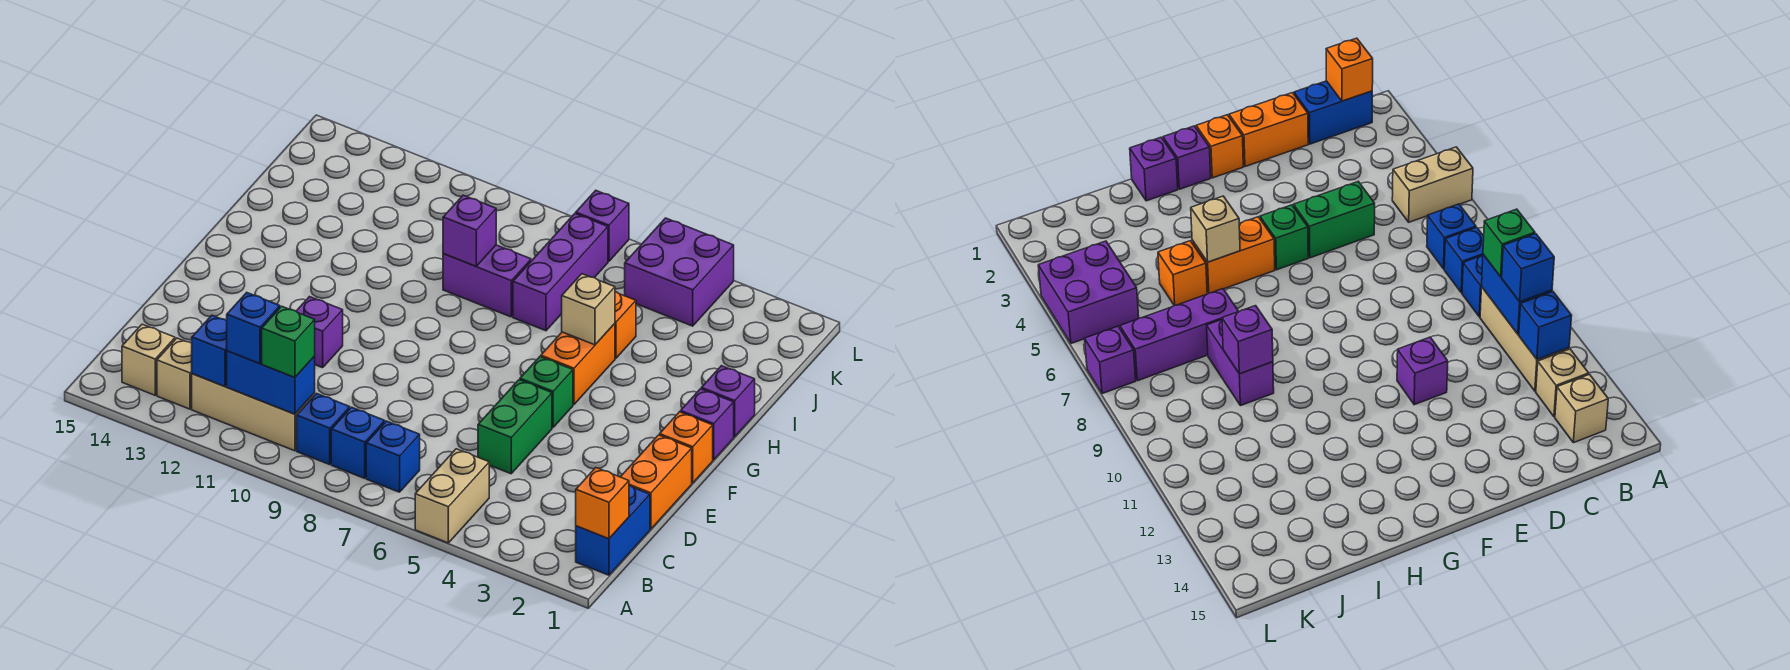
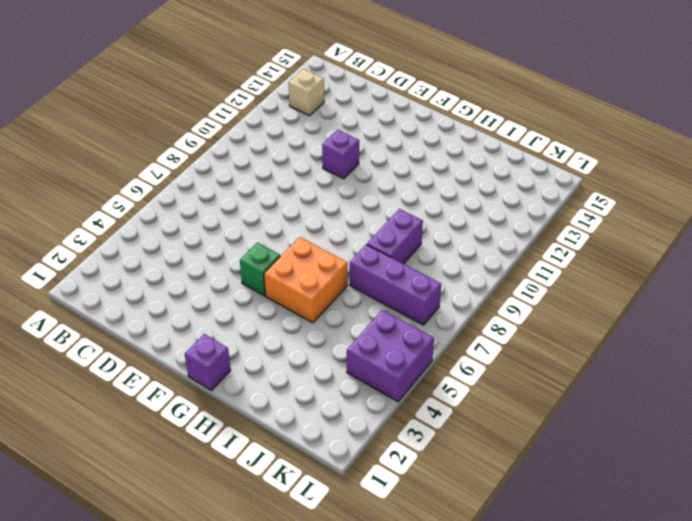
orange brick G5:H6 level 1 -> orange brick G5:H5 level 1
none -> tan brick A5:B5 level 1
none -> blue brick B1:C1 level 1
none -> blue brick B7 level 1

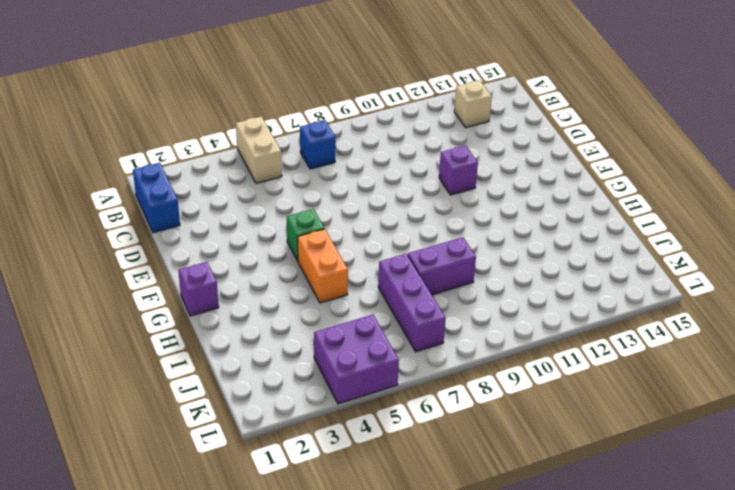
none -> blue brick B8 level 1
none -> blue brick B9 level 1
none -> tan brick B10:B12 level 1

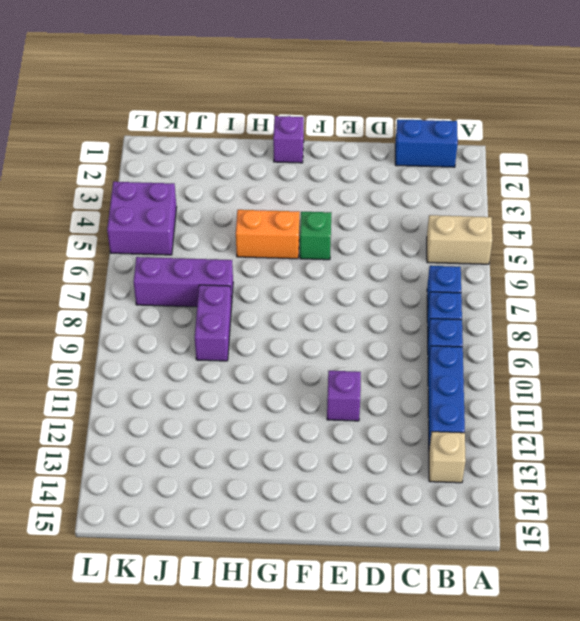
blue brick B10:B12 level 1 -> tan brick B10:B12 level 1
none -> tan brick B14 level 1
none -> orange brick D1:E1 level 1
none -> green brick D5:E5 level 1

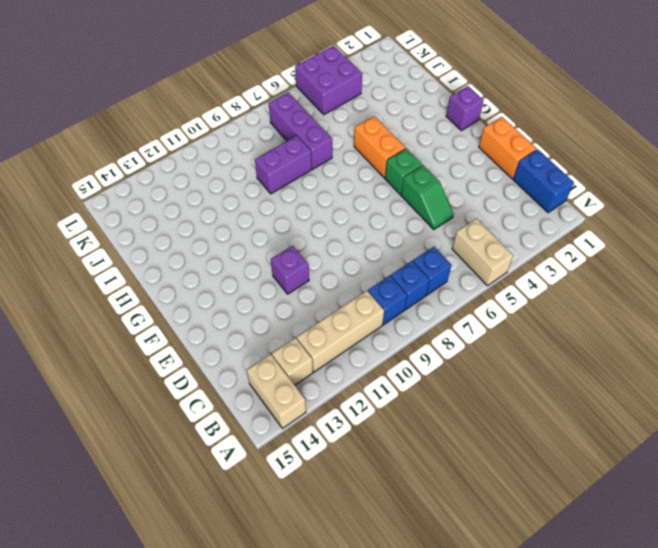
tan brick A14:B14 level 1 -> tan brick B14 level 1
green slope D5:E5 level 1 top E -> green brick D5:E5 level 1
none -> orange brick F1 level 1
none -> purple brick H1 level 1
none -> orange brick I5 level 1

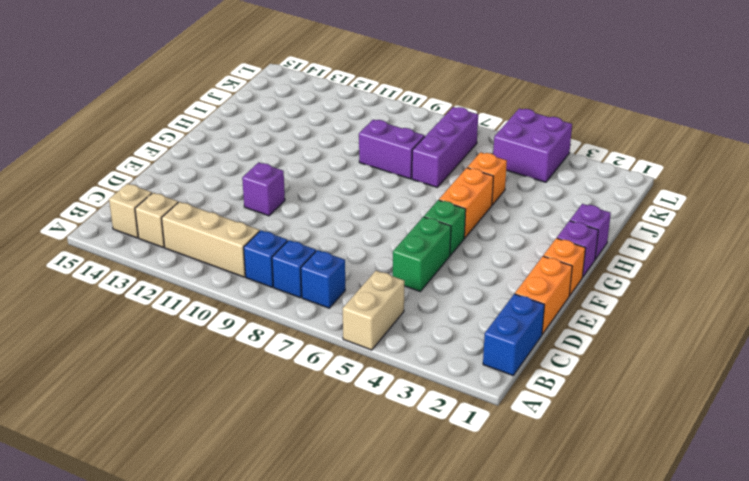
none -> purple brick L7 level 1
none -> orange brick B1 level 2
none -> blue brick B10:B11 level 2

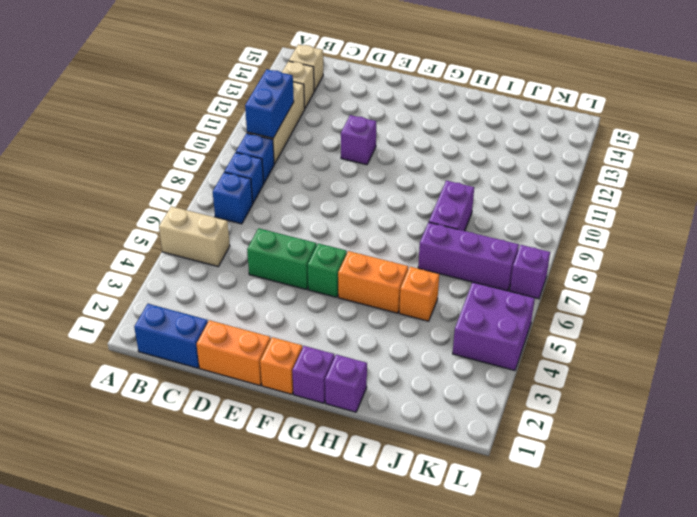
none -> orange brick B1 level 2
none -> blue brick B12 level 2
none -> tan brick H5 level 2

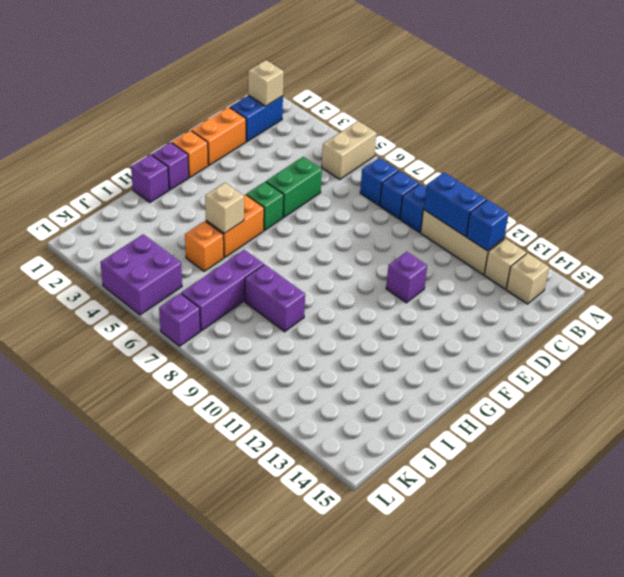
tan brick B1 level 2 -> orange brick B1 level 2
none -> purple brick I9 level 2
none -> green brick B10 level 3
none -> blue brick B11 level 3

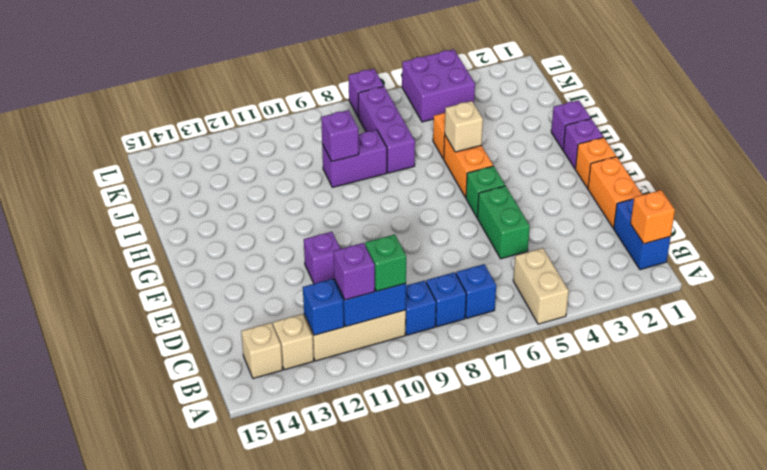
purple brick B11 level 3 -> blue brick B11 level 3

